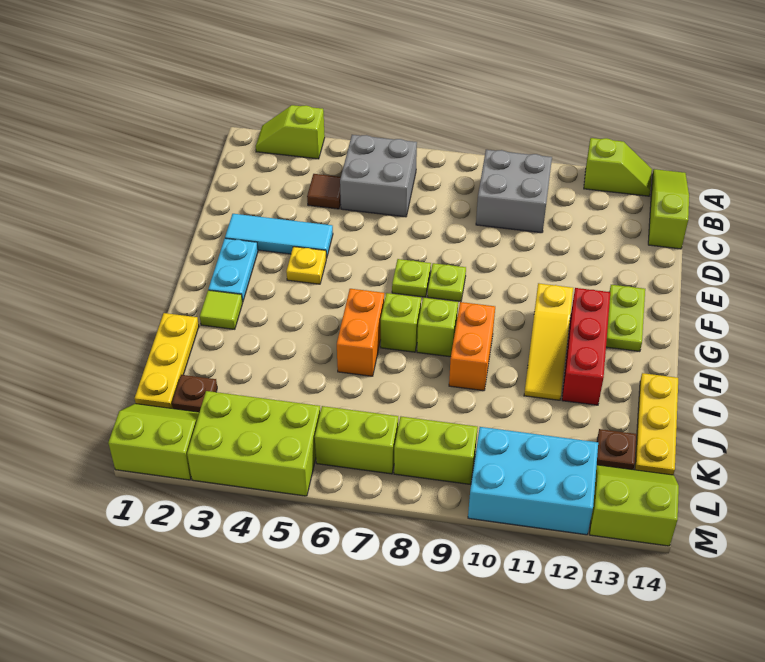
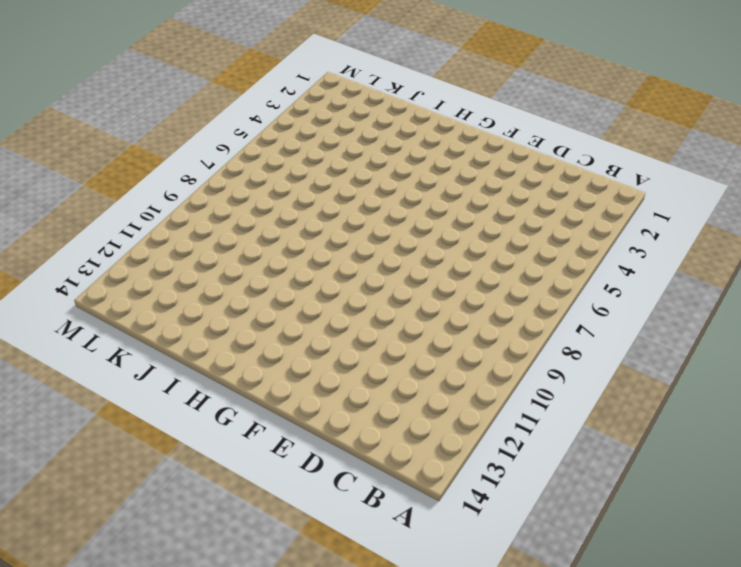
none -> lime slope A2:A3 level 1 top 3
none -> lime slope A12:A13 level 1 top 12
none -> lime slope A14:C14 level 1 top C

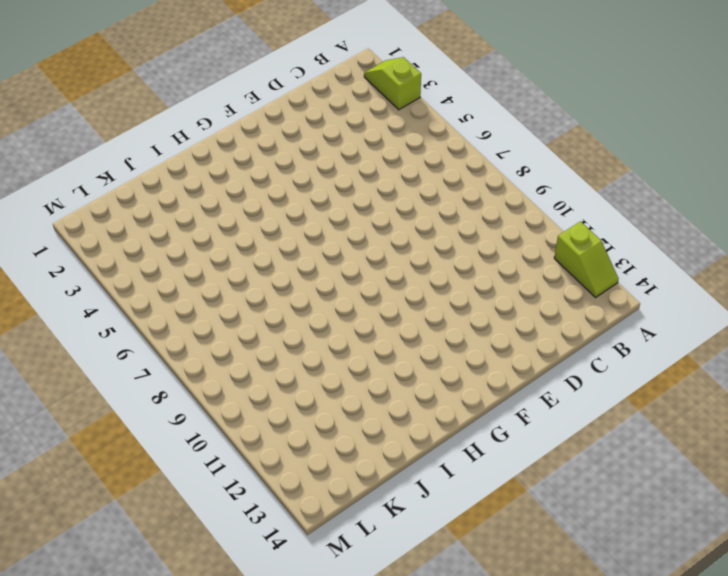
none -> lime slope A14:C14 level 1 top C
none -> grey brick B5:C6 level 1
none -> grey brick B9:C10 level 1

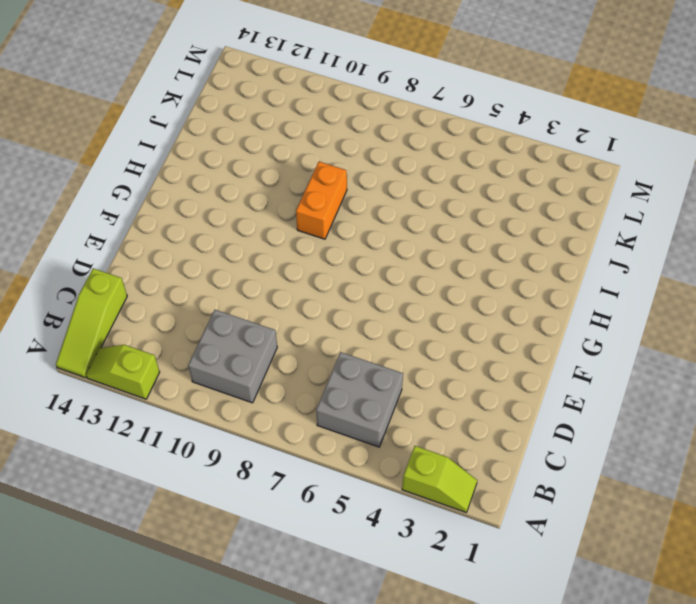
none -> brown tile C4 level 1
none -> cyan tile E2:E4 level 1
none -> cyan plate F2:G2 level 1

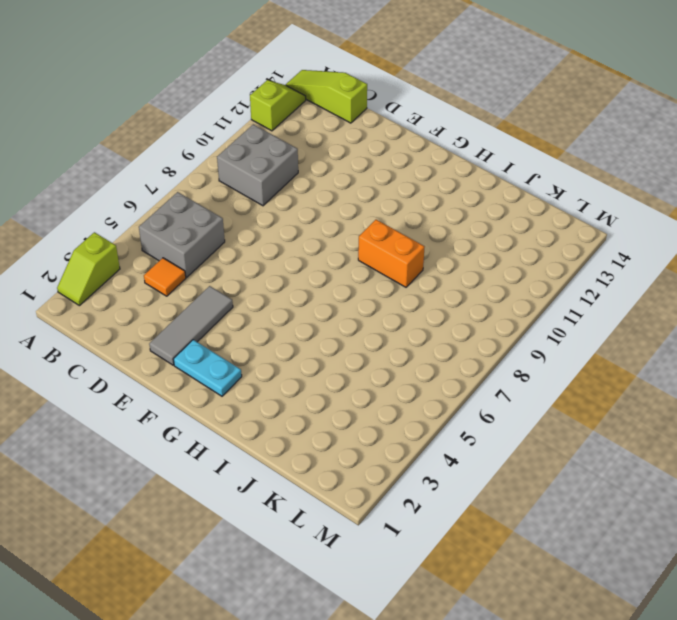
orange tile C4 level 1 -> brown tile C4 level 1
grey tile E2:E4 level 1 -> cyan tile E2:E4 level 1
none -> yellow plate F4 level 1
none -> lime plate F7 level 1
none -> lime plate F8 level 1

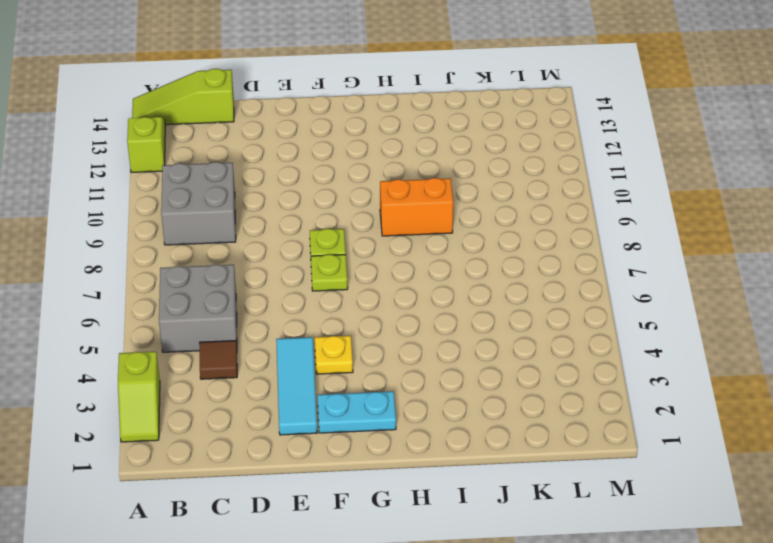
none -> lime plate F13:G13 level 1
none -> yellow slope G11:I11 level 1 top G
none -> red brick G12:I12 level 1

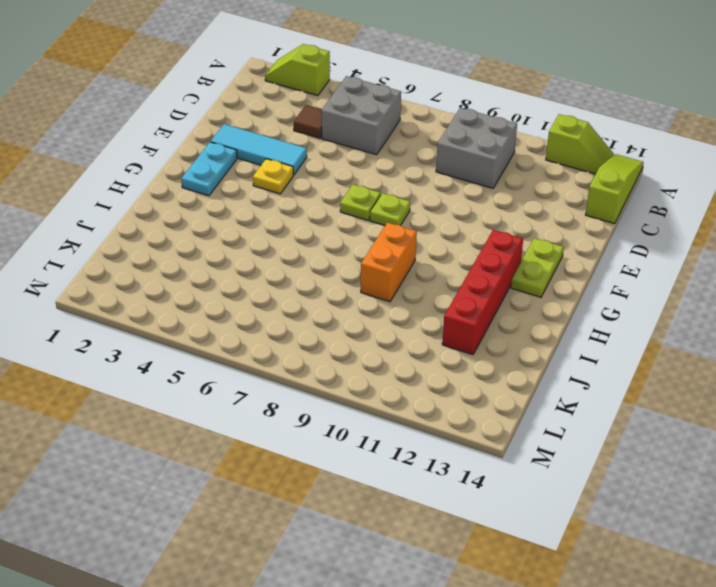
red brick G12:J12 level 1 -> red brick G12:I12 level 1
none -> yellow slope G11:I11 level 1 top G
none -> lime tile H2 level 1
none -> orange brick H6:I6 level 1

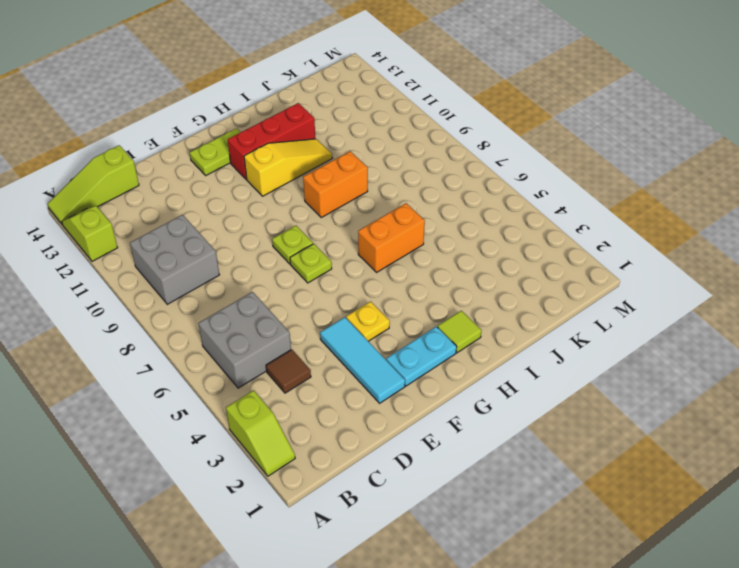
none -> lime brick H7 level 1
none -> lime brick H8 level 1
none -> yellow plate I1:K1 level 1

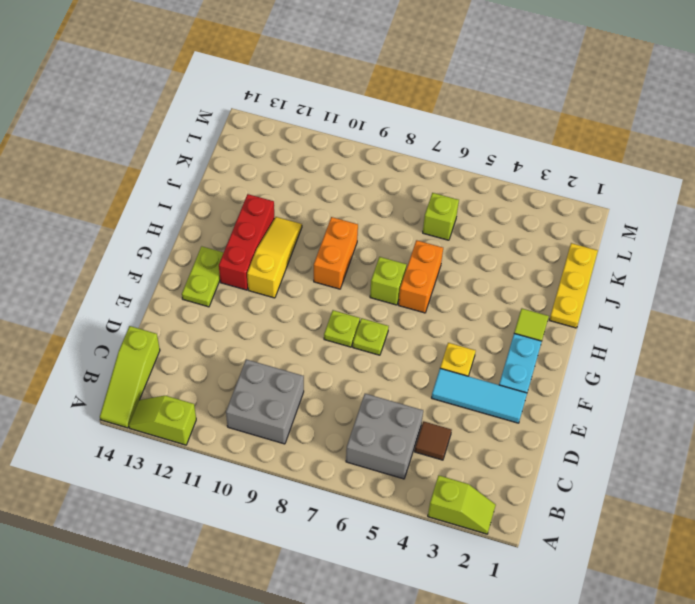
lime brick K6 level 1 -> lime brick H8 level 1
none -> yellow plate I14:K14 level 1
none -> brown plate K2 level 1
none -> brown plate K13 level 1

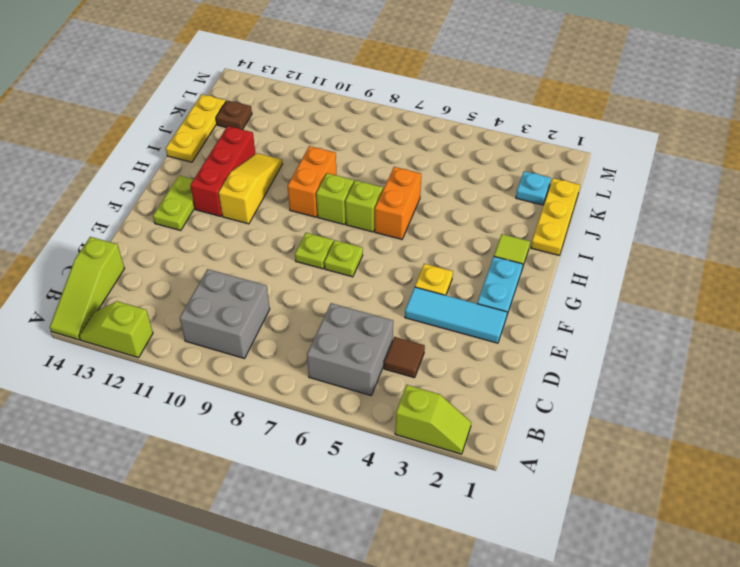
cyan plate K2 level 1 -> brown plate K2 level 1
none -> lime slope L1:M2 level 1 top M
none -> lime brick L3:M5 level 1
none -> lime brick L6:L7 level 1

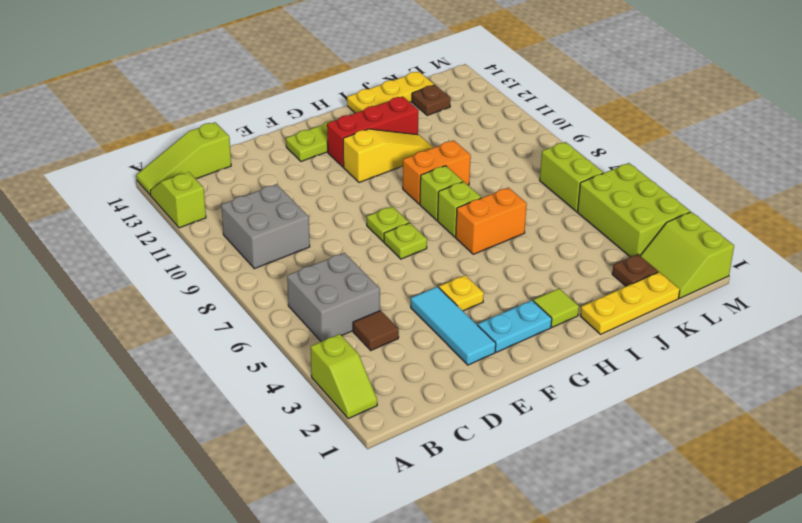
none -> lime brick L8:L9 level 1
none -> cyan brick L10:M12 level 1
none -> lime slope L13:M14 level 1 top M

